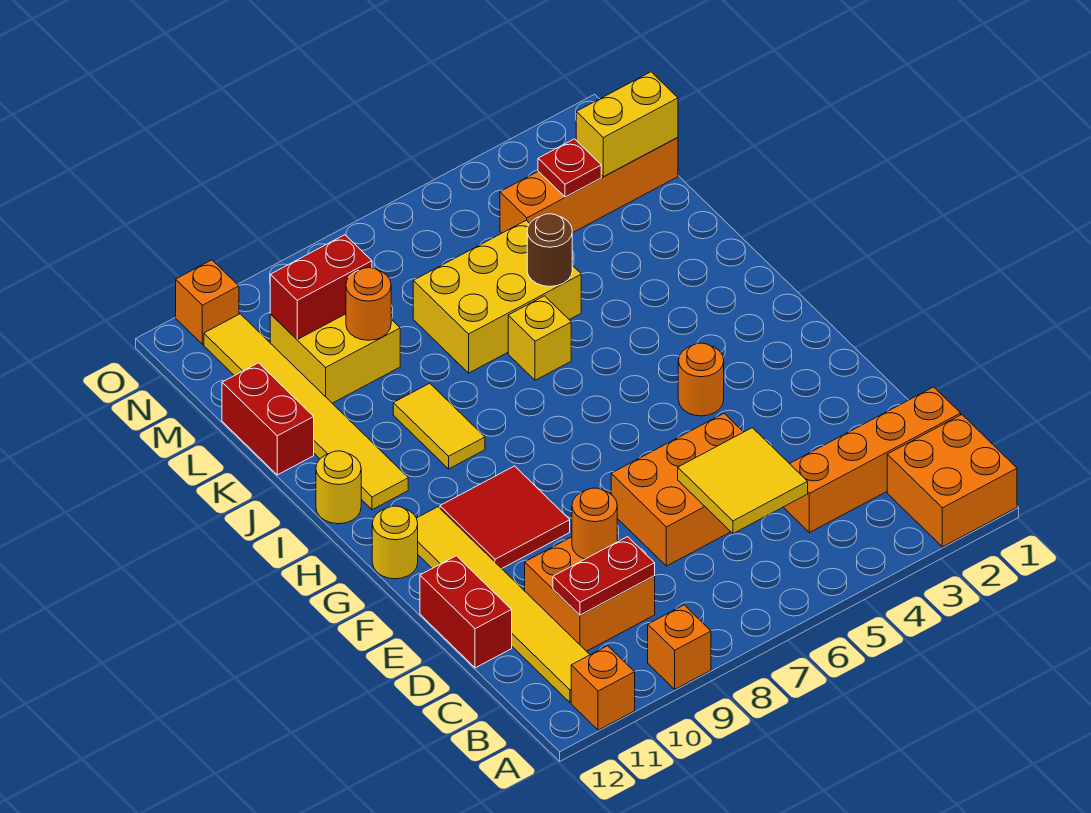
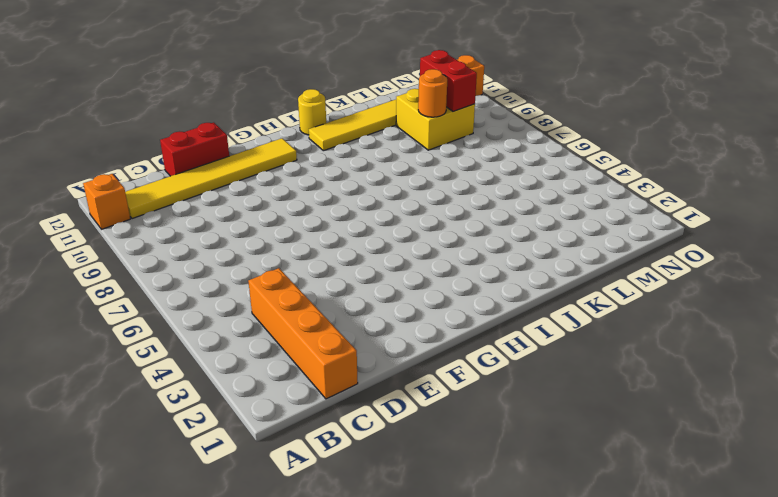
none -> orange brick A1:B2 level 1
none -> orange brick A9 level 1
none -> orange brick C9:D10 level 1

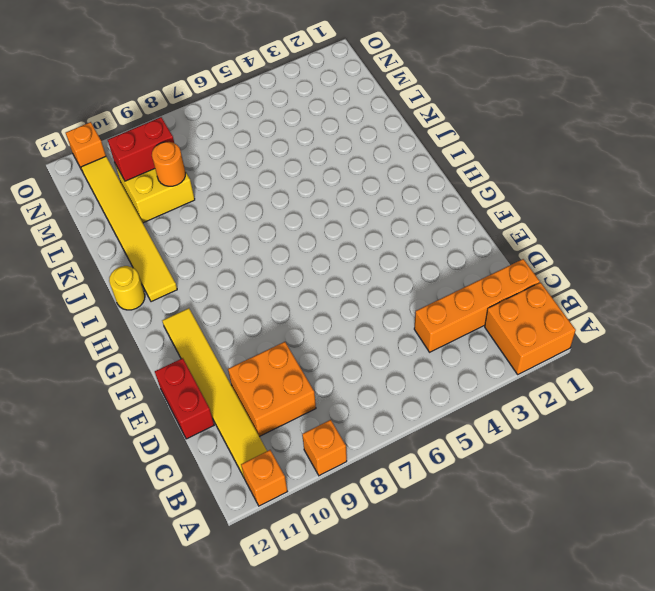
none -> orange brick D5:E7 level 1
none -> red tile F9:G10 level 1
none -> orange round brick G4 level 1

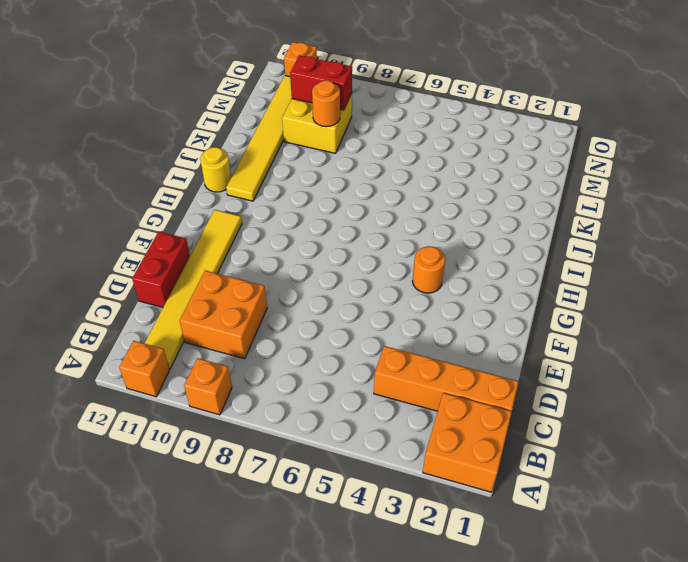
none -> orange brick D5:E7 level 1
none -> red tile F9:G10 level 1
none -> yellow round brick G12 level 1

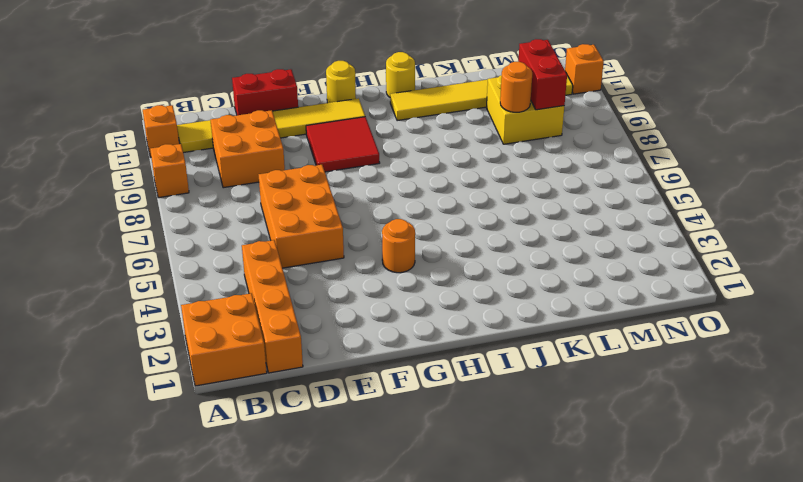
none -> yellow tile I9:J9 level 1
none -> yellow brick J6 level 1
none -> yellow brick K5:L7 level 1

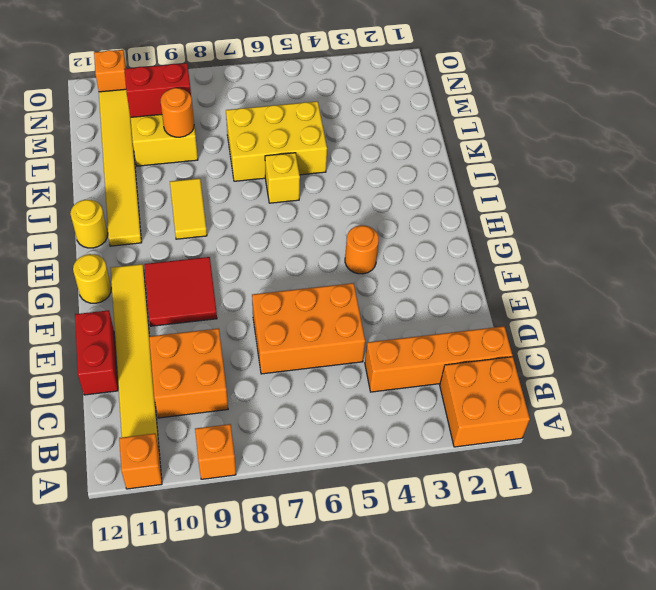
none -> red brick K12:L12 level 1
none -> orange brick M1:M4 level 1
none -> yellow tile C5:D6 level 2

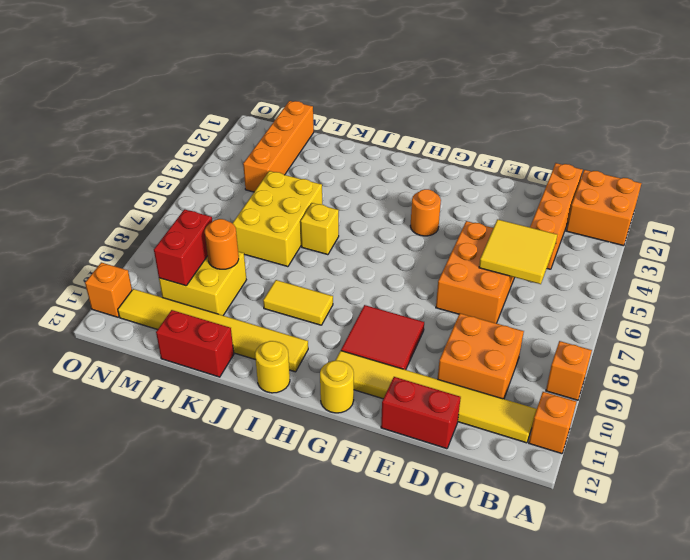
none -> red plate C9:C10 level 2
none -> orange round brick D9 level 2
none -> brown round brick K5 level 2

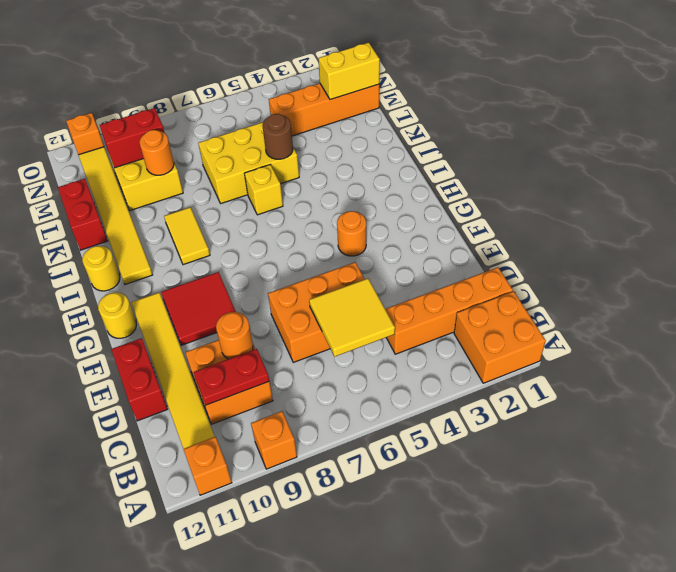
none -> red plate M3 level 2

